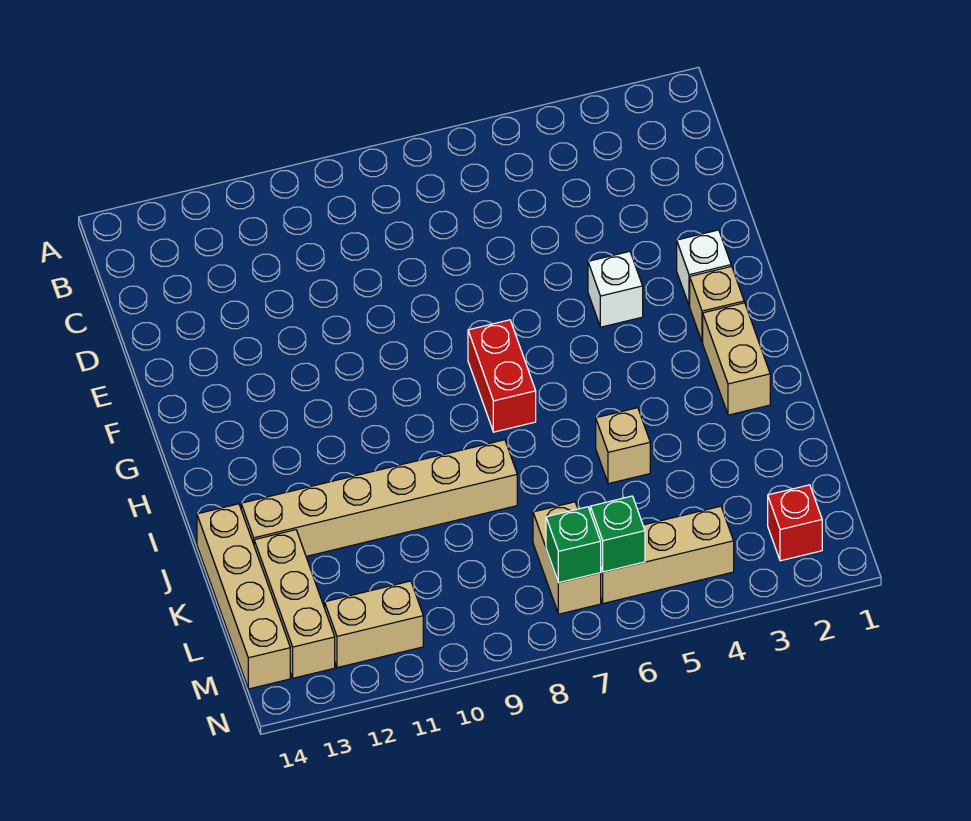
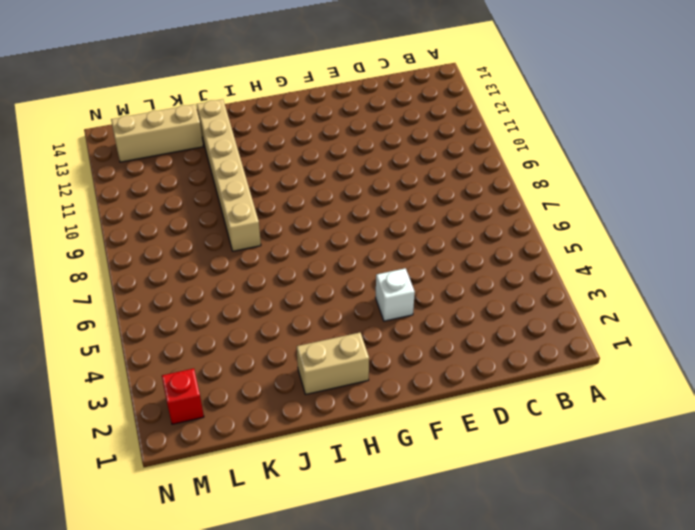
none -> white brick F2 level 1
none -> tan brick G2 level 1
none -> red brick G7:H7 level 1

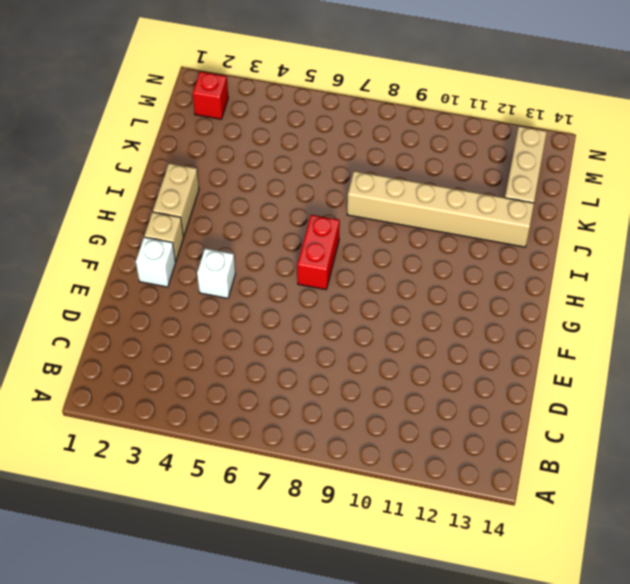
none -> tan brick J5 level 1
none -> tan brick J14:M14 level 1
none -> tan brick L7:M7 level 1

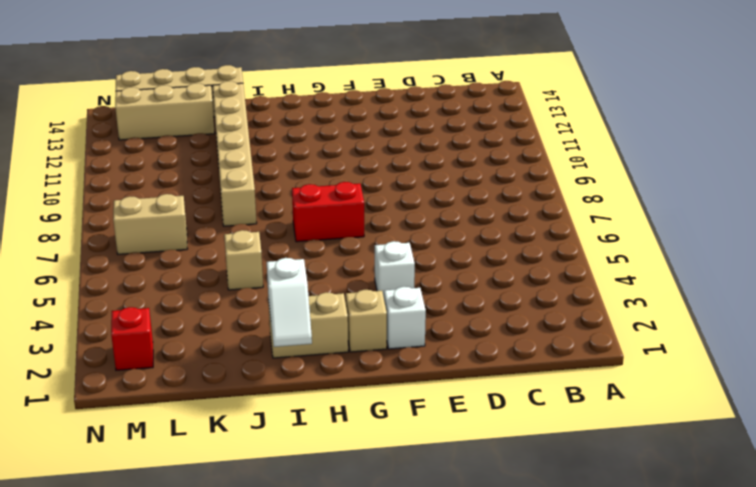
white slope I1:I2 level 2 top 2 -> none
none -> tan brick M4:M6 level 1
none -> tan brick M11:M12 level 1
none -> green brick M6 level 2

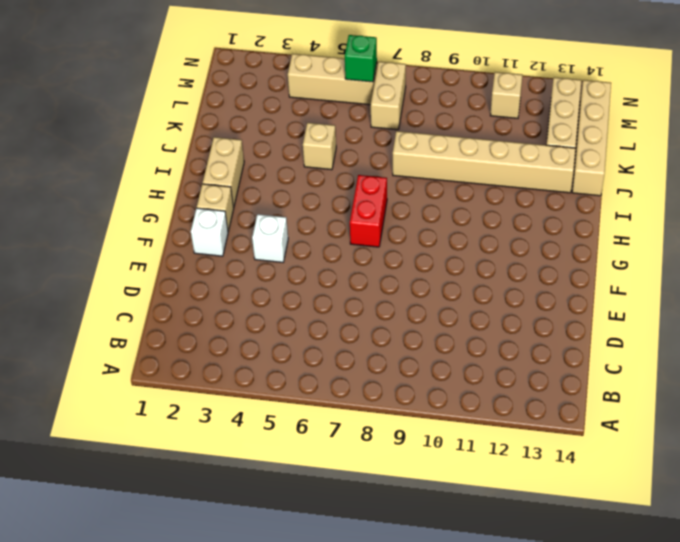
tan brick M11 level 1 -> tan brick M11:M12 level 1
none -> red brick M2 level 1
none -> green brick M7 level 2

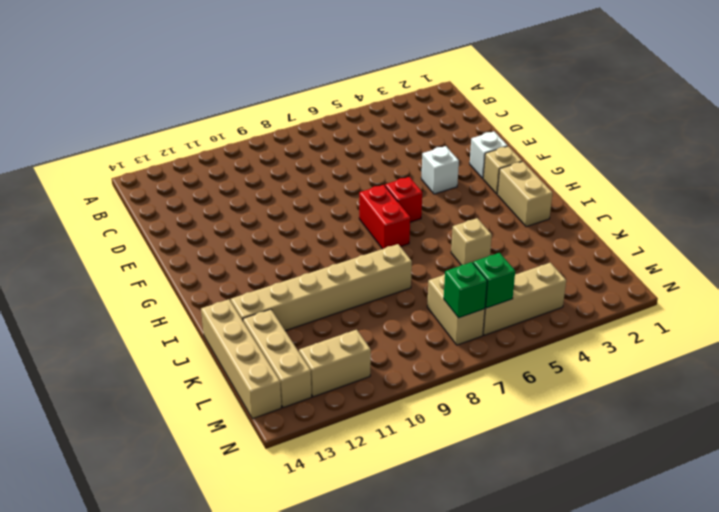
red brick G6 level 1 -> red brick M2 level 1

